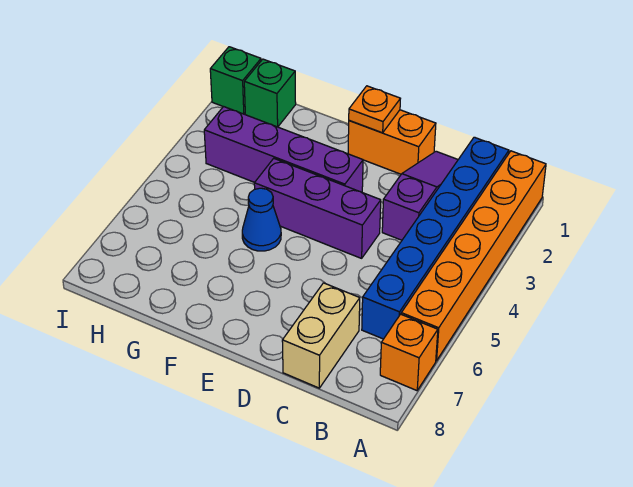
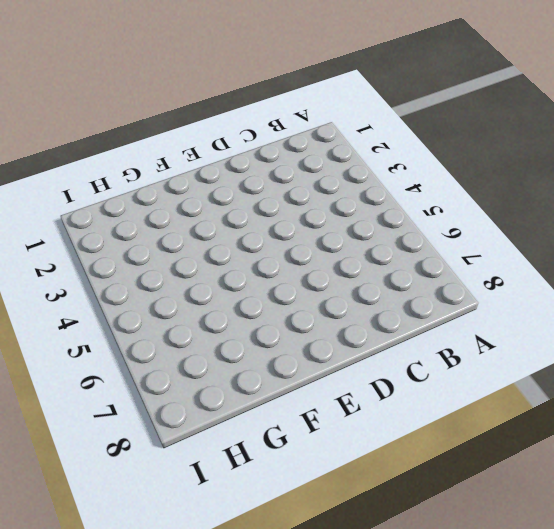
none -> orange brick A1:A6 level 1
none -> orange brick A7 level 1
none -> blue brick B1:B6 level 1

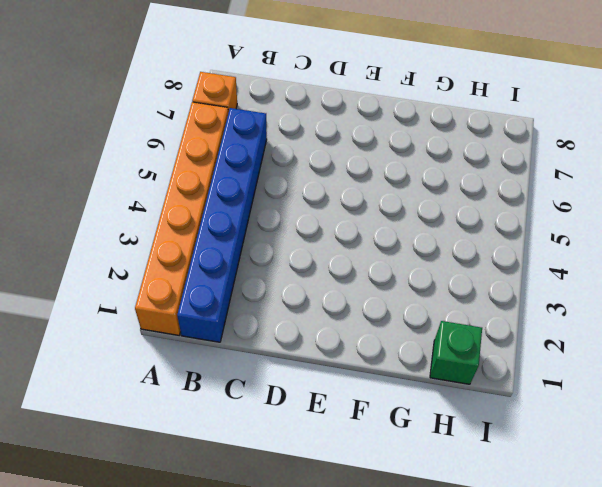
none -> purple slope C1:C3 level 1 top 3
none -> tan brick C7:C8 level 1
none -> orange brick D1:E1 level 1

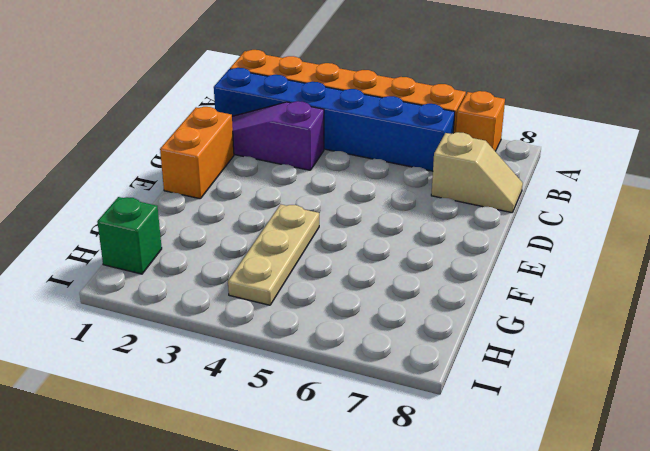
tan slope C7:C8 level 1 top 7 -> tan brick C7:C8 level 1
tan plate F4:H4 level 1 -> purple brick D4:F4 level 1
none -> purple brick E3:H3 level 1
none -> blue cone F5 level 1
none -> green brick I1 level 1

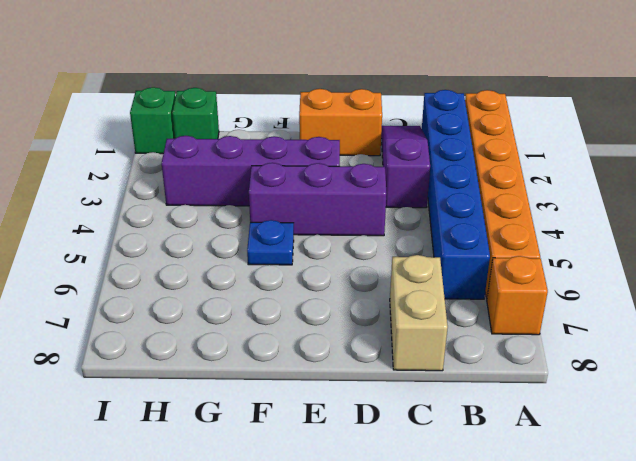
blue plate F5 level 1 -> blue cone F5 level 1
none -> orange plate E1 level 2

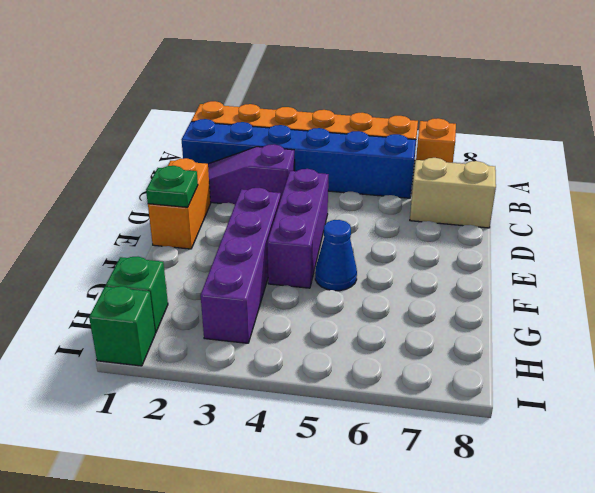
green plate E1 level 2 -> orange plate E1 level 2

